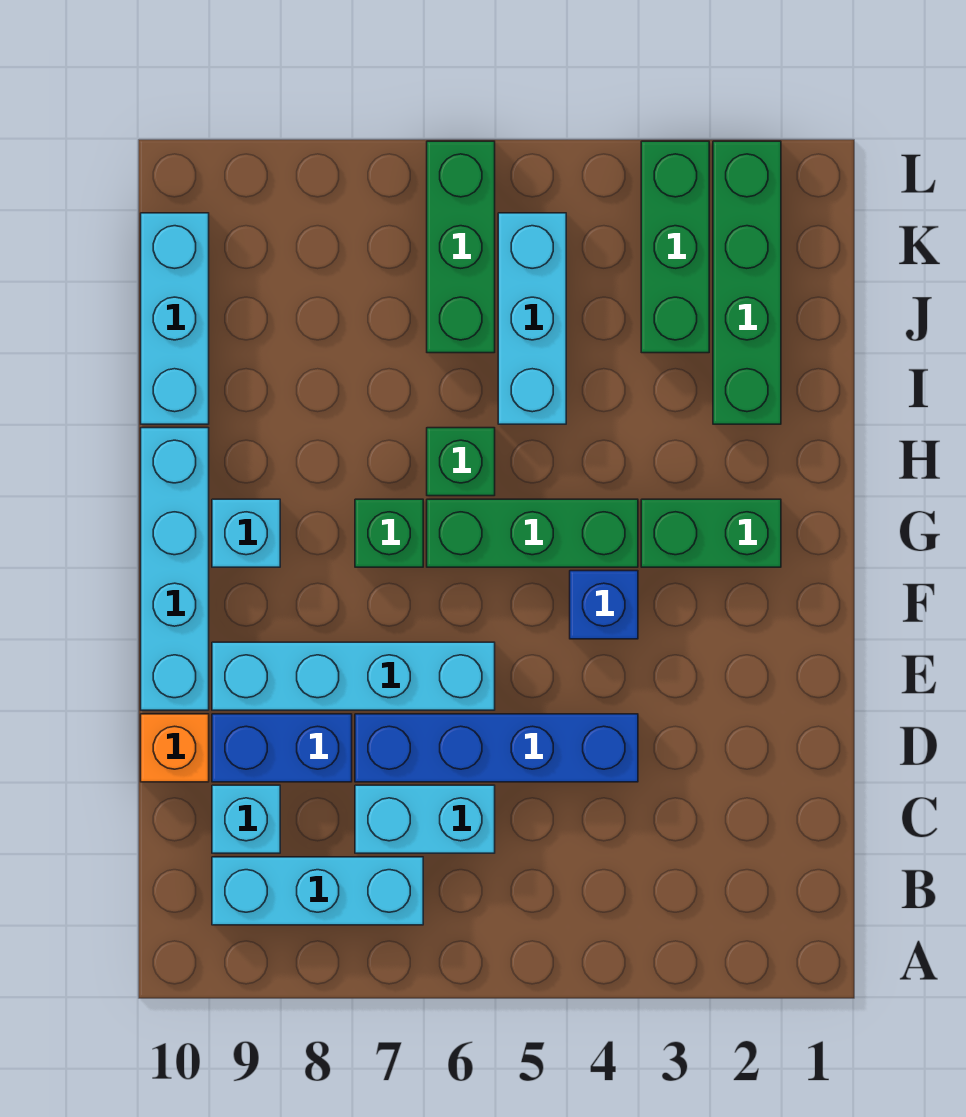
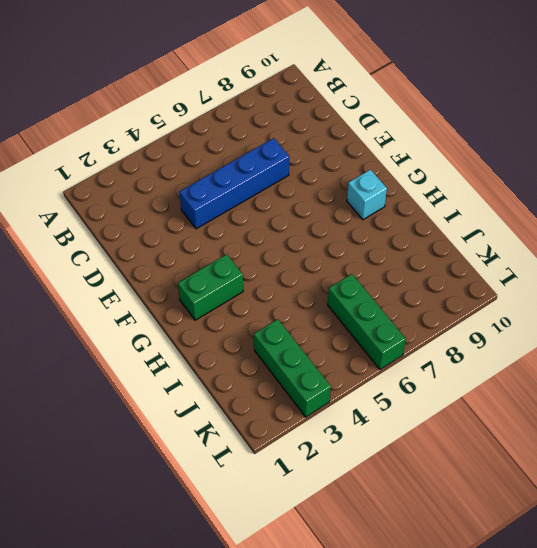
none -> cyan brick B7:B9 level 1
none -> cyan brick C6:C7 level 1
none -> cyan brick C9 level 1

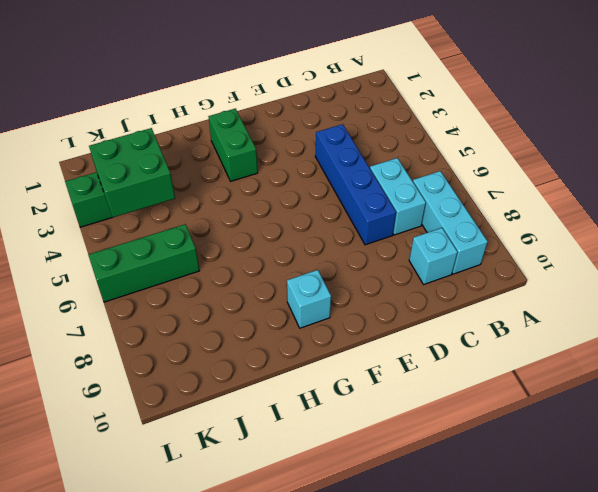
green brick J3:K4 level 2 -> none
none -> blue brick D8:D9 level 1
none -> orange brick D10 level 1
none -> cyan brick E6:E9 level 1

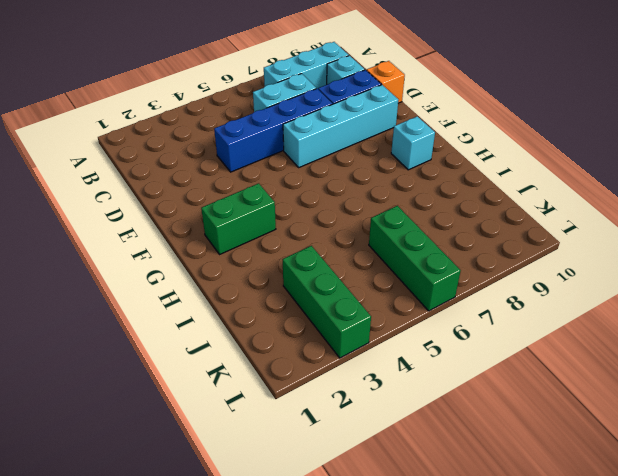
none -> cyan brick E10:H10 level 1
none -> blue brick F4 level 1
none -> green brick G4:G6 level 1

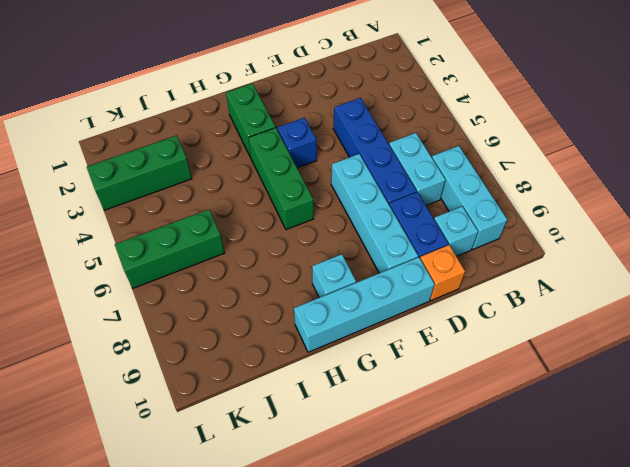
none -> green brick G7 level 1
none -> green brick H6 level 1
none -> green brick I2:L2 level 1

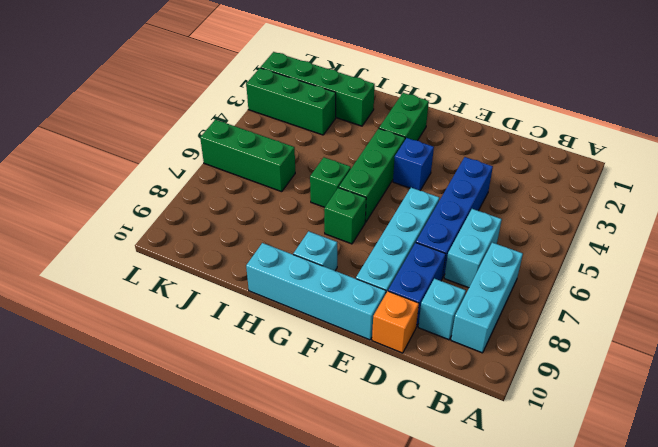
none -> cyan brick I5:K5 level 1
none -> cyan brick I10:K10 level 1

